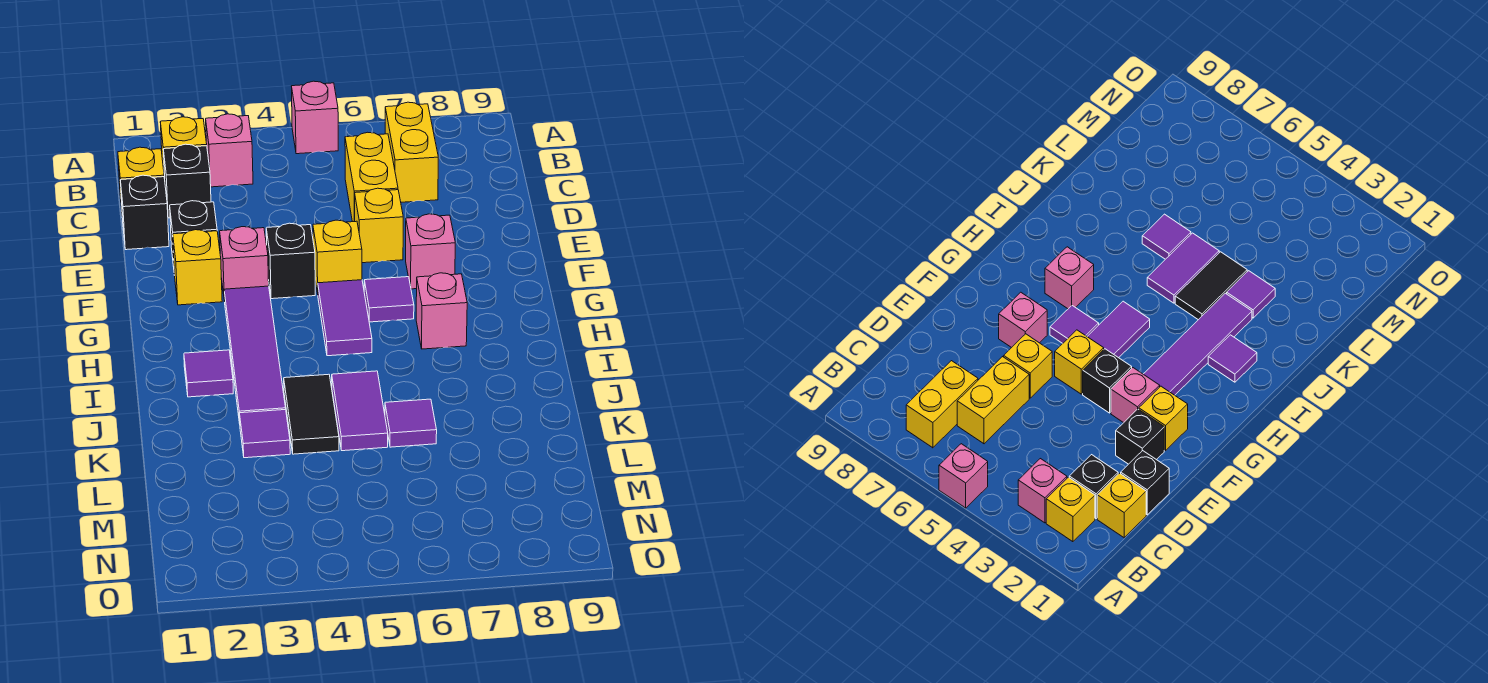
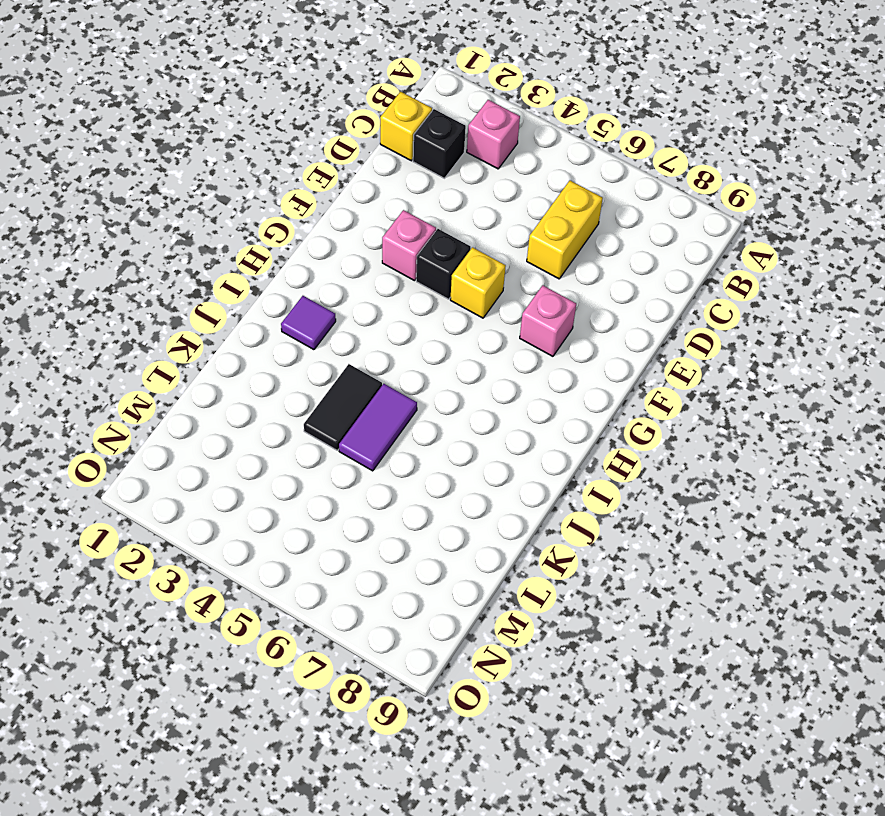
none -> pink brick A5 level 1
none -> yellow brick B2 level 1
none -> yellow brick B7:C7 level 1

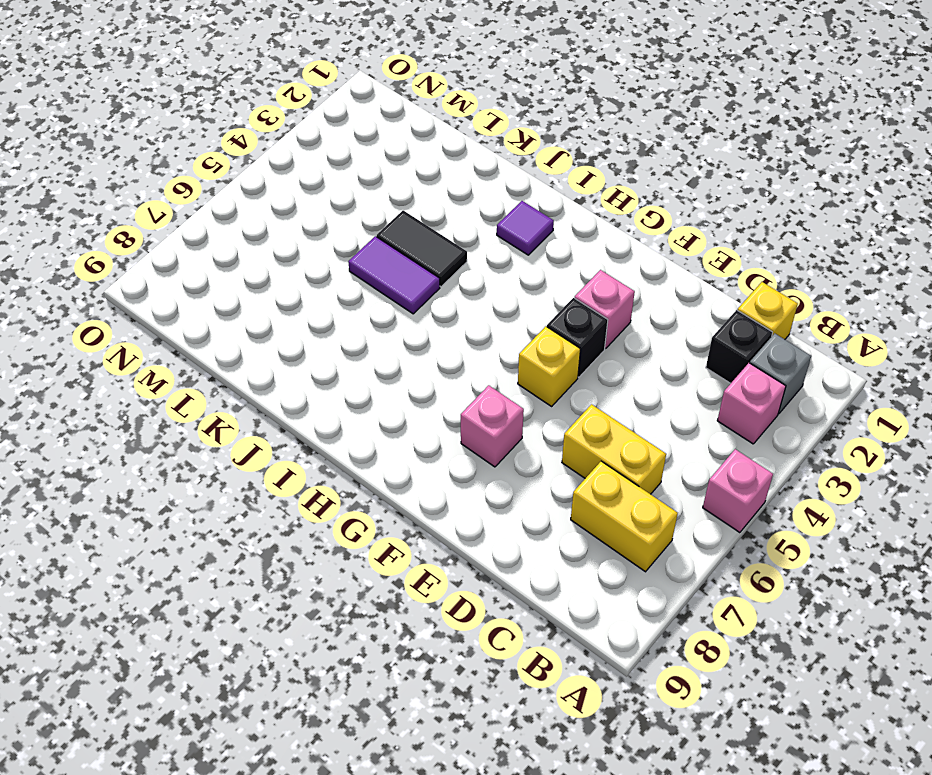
grey brick B2 level 1 -> yellow brick B2 level 1
none -> black brick D1 level 1
none -> black brick E2 level 1
none -> yellow brick E6 level 1

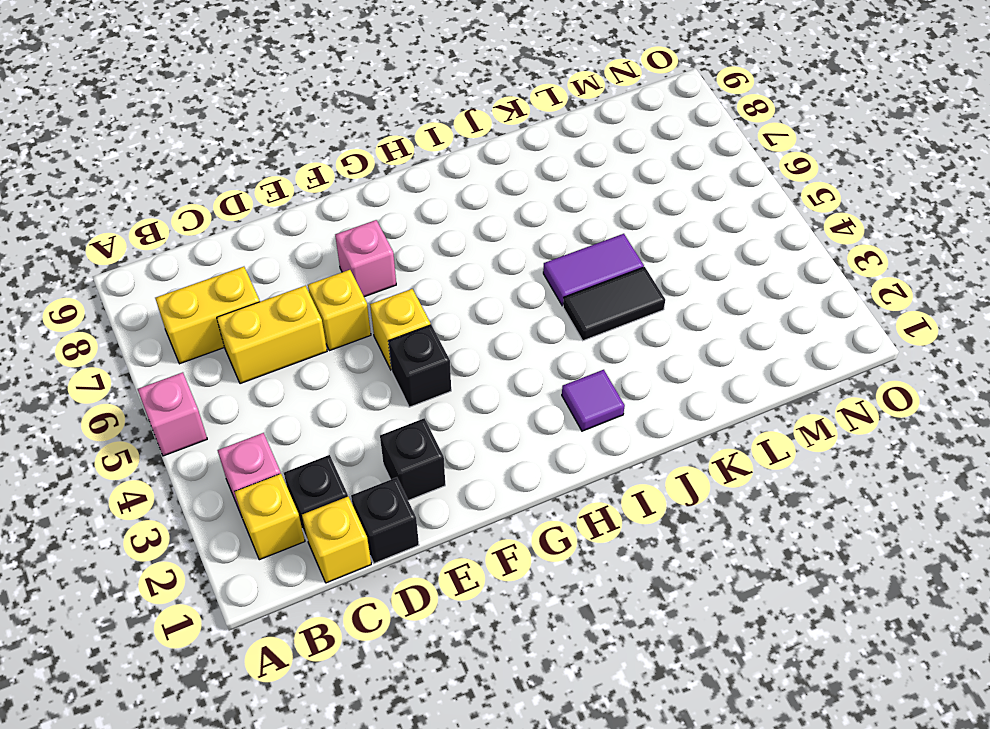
none -> yellow brick F2 level 1
none -> pink brick F3 level 1
none -> purple tile G3:J3 level 1

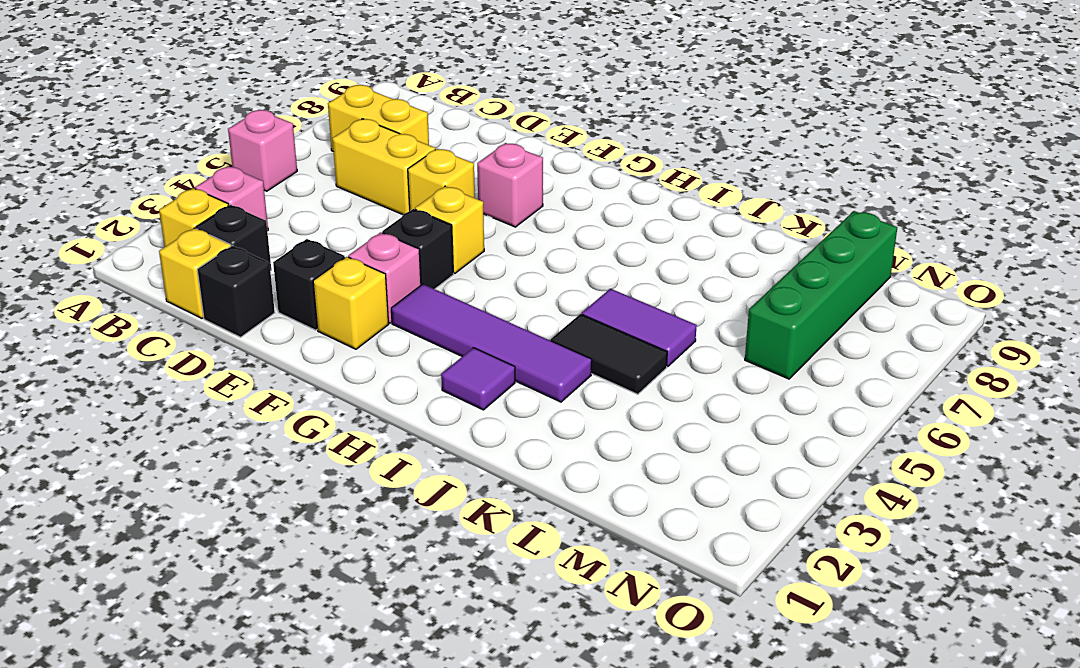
green brick M6:M9 level 1 -> none
none -> purple tile G5:H5 level 1
none -> purple tile G6 level 1
none -> pink brick H7 level 1

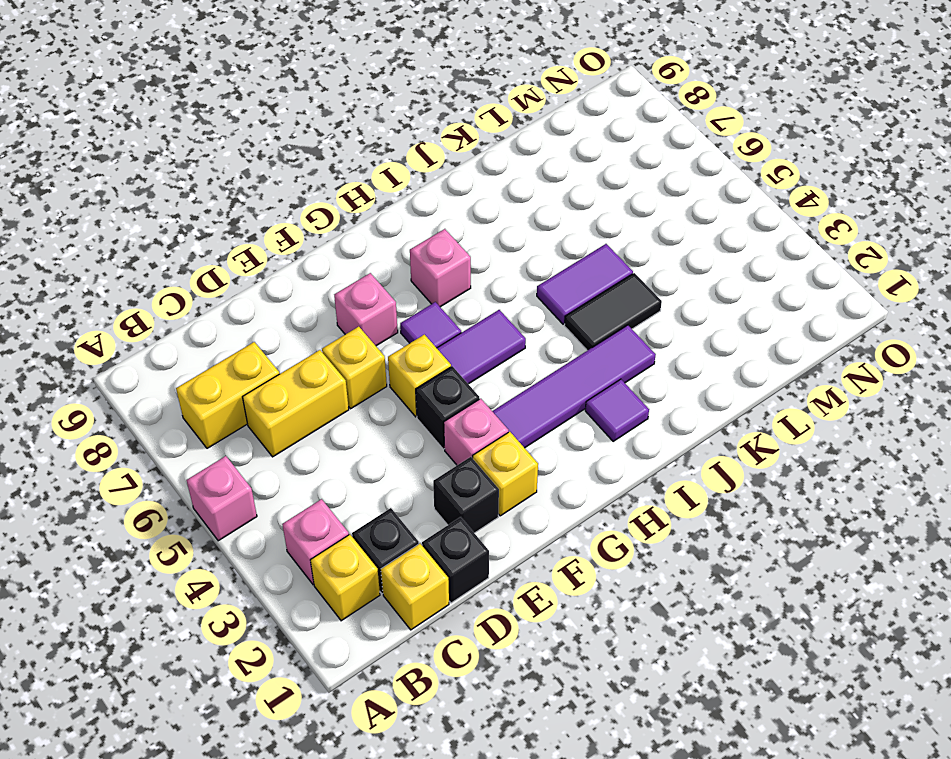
none -> purple tile K3 level 1
none -> purple tile K6 level 1

